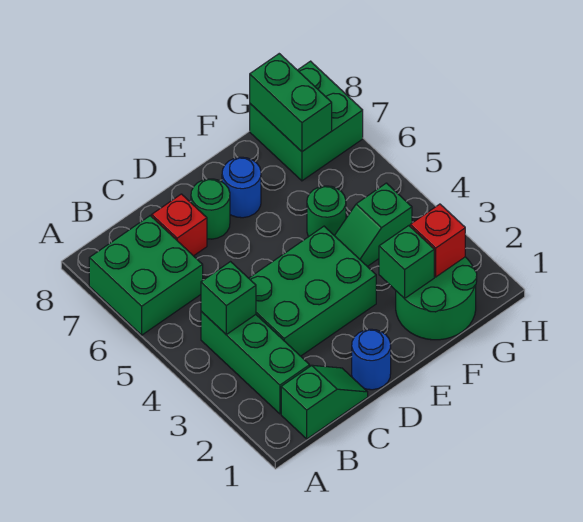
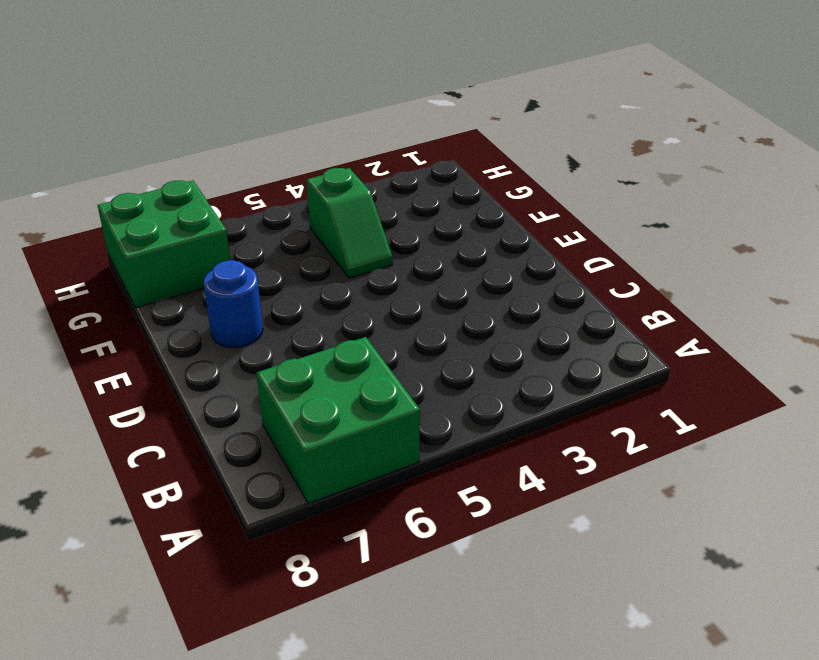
none -> green slope B1:C1 level 1 top B
none -> green brick B2:B4 level 1
none -> green brick C3:E4 level 1

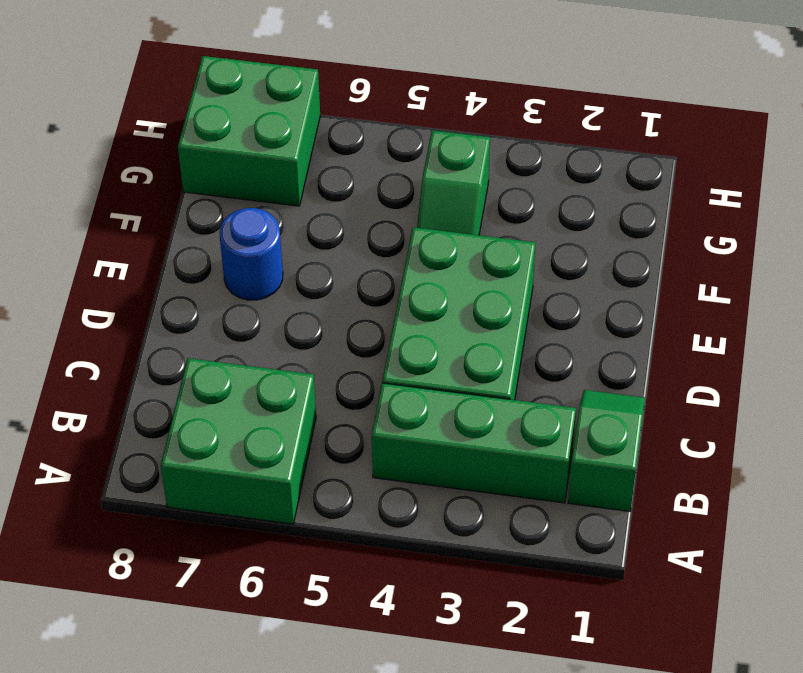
none -> red brick C7 level 1
none -> blue round brick D1 level 1
none -> green round brick D7 level 1

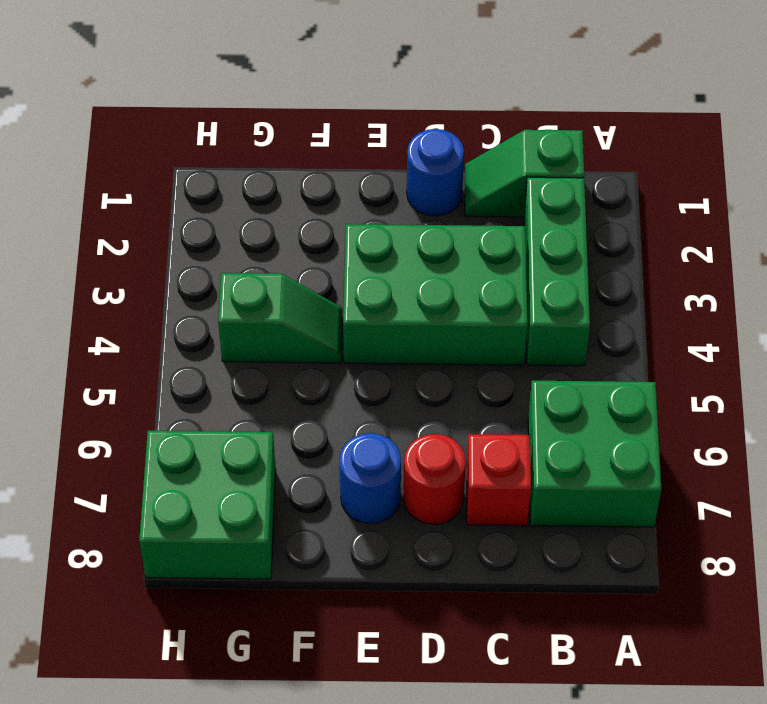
red round brick D7 level 1 -> green round brick D7 level 1
none -> green round brick F1:G2 level 1
none -> green round brick F5 level 1
none -> green brick B4 level 2

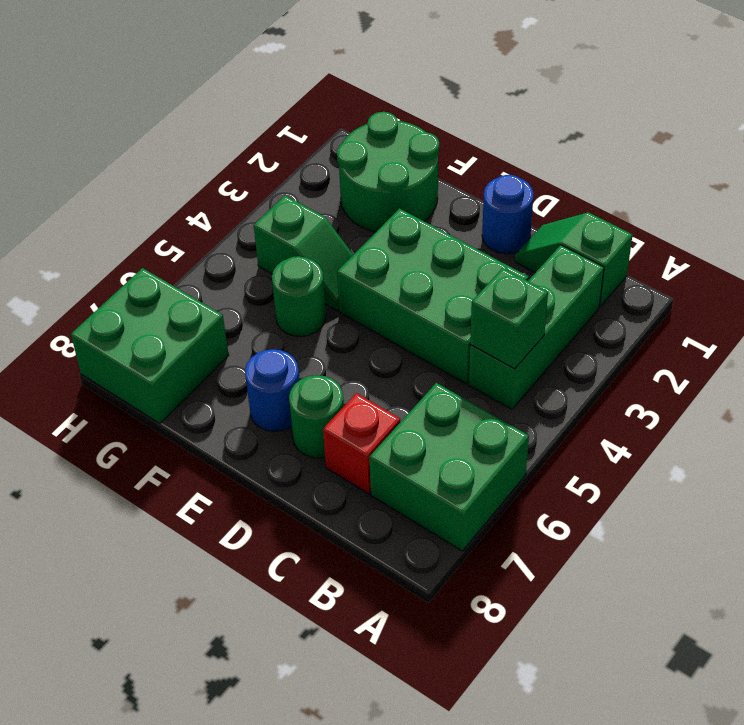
none -> green brick F2 level 2
none -> red brick G2 level 2
none -> green brick G7:G8 level 2

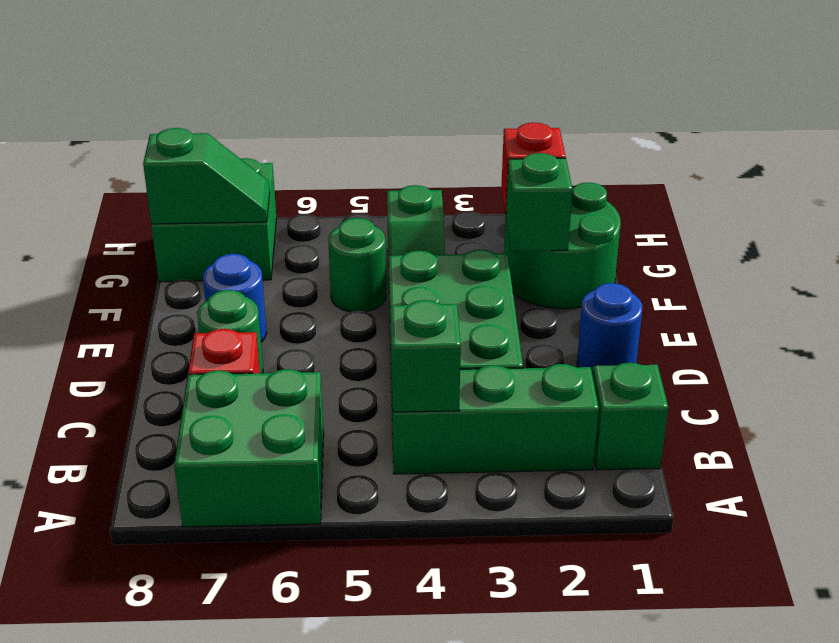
green slope G7:G8 level 2 top 8 -> green brick G7:G8 level 2

